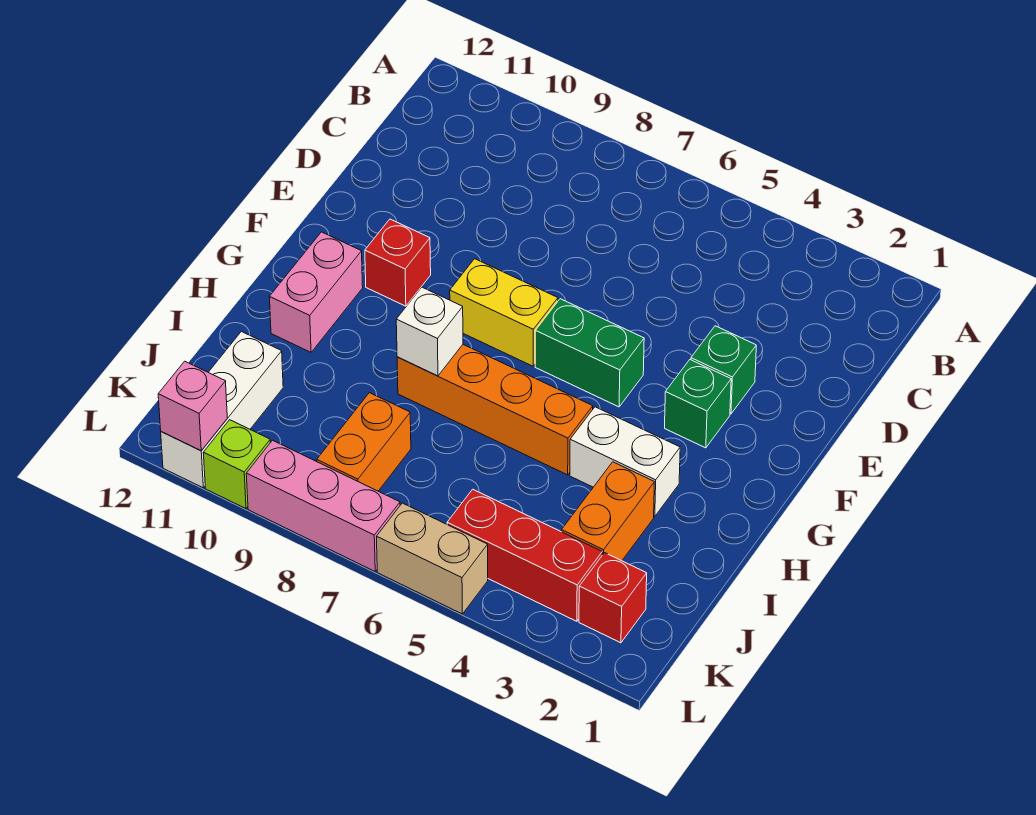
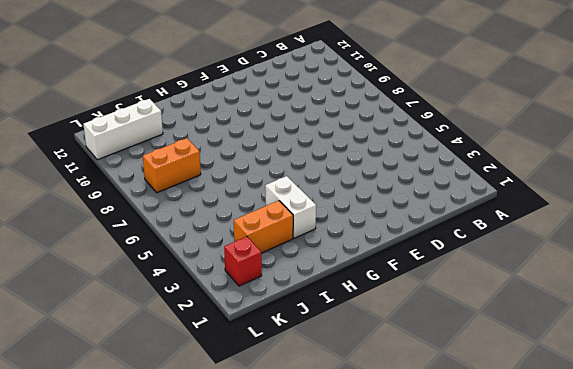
none -> green brick E3 level 1
none -> green brick F3 level 1
none -> green brick F5:F6 level 1

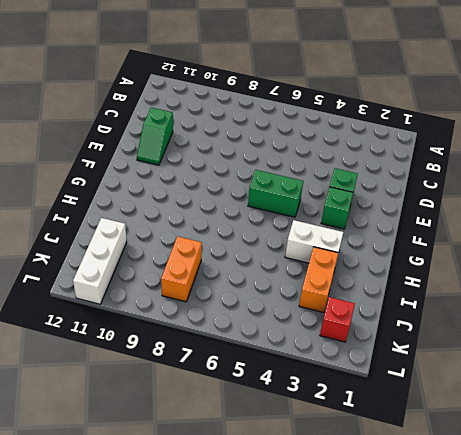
green slope D11:E11 level 1 top D -> none
none -> yellow brick F7:F8 level 1
none -> red brick F10 level 1
none -> pink brick G11:H11 level 1

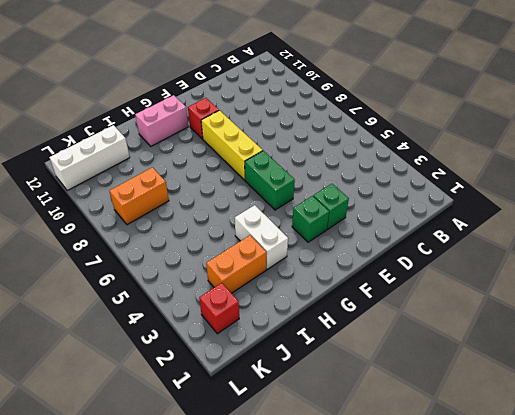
yellow brick F7:F9 level 1 -> yellow brick F7:F8 level 1
none -> orange brick H5:H8 level 1
none -> red brick K3:K5 level 1
none -> tan brick L5:L6 level 1

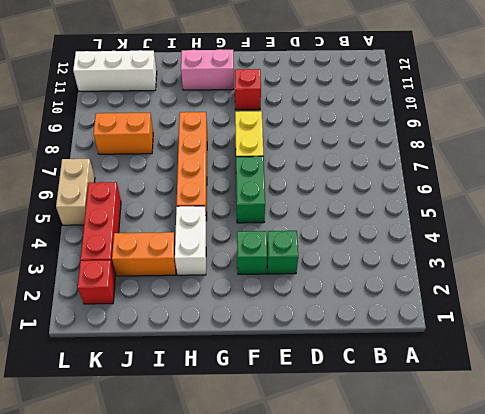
none -> pink brick L7:L9 level 1
none -> lime brick L10 level 1
none -> white brick H8 level 2

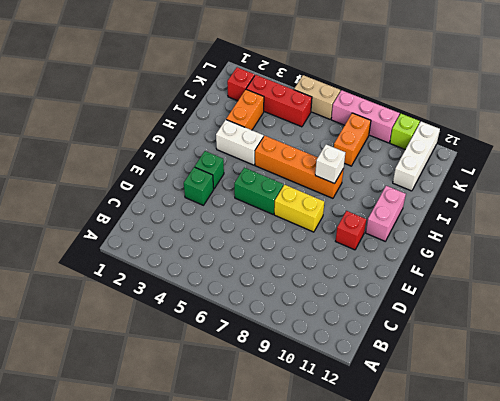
none -> pink brick L11 level 2

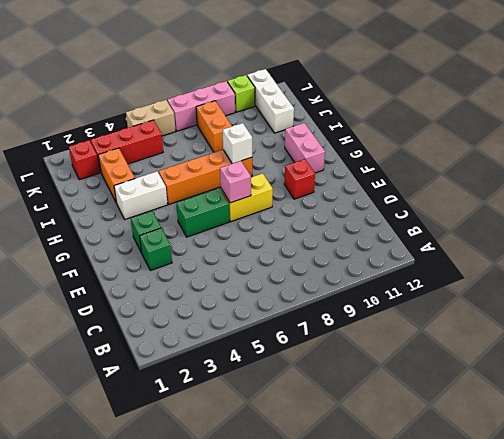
pink brick F7 level 2 -> pink brick L11 level 2

